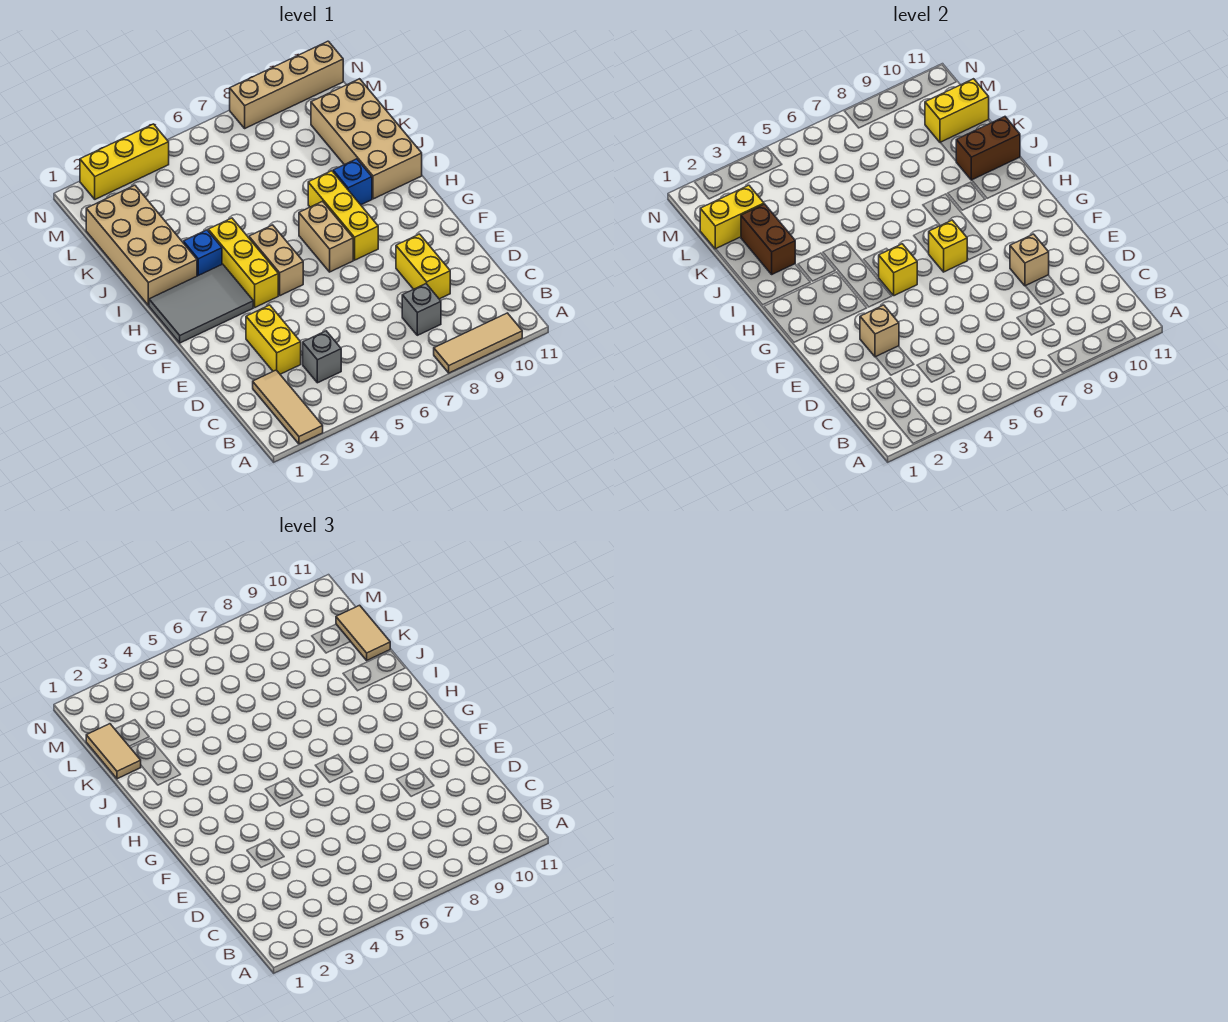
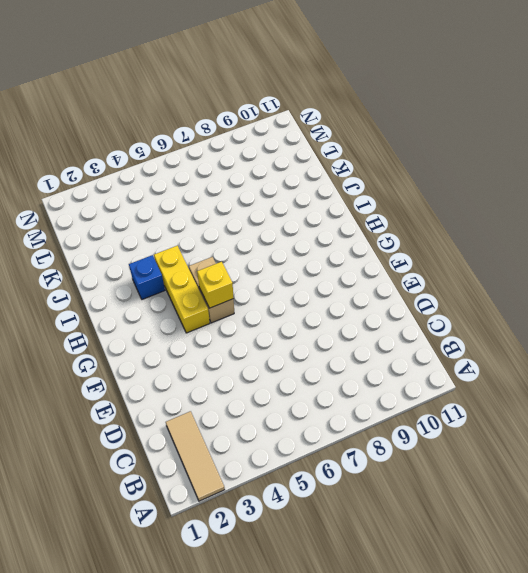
none -> tan tile A8:A10 level 1
none -> grey brick C4 level 1
none -> grey brick C8 level 1

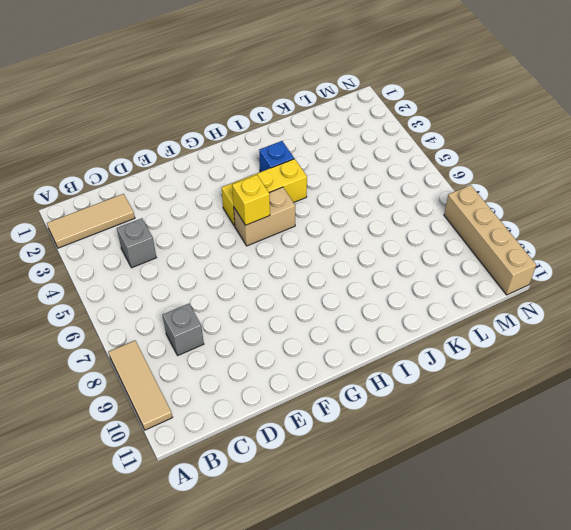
none -> yellow brick D3:E3 level 1
none -> yellow brick D9:E9 level 1
none -> grey tile G1:H3 level 1

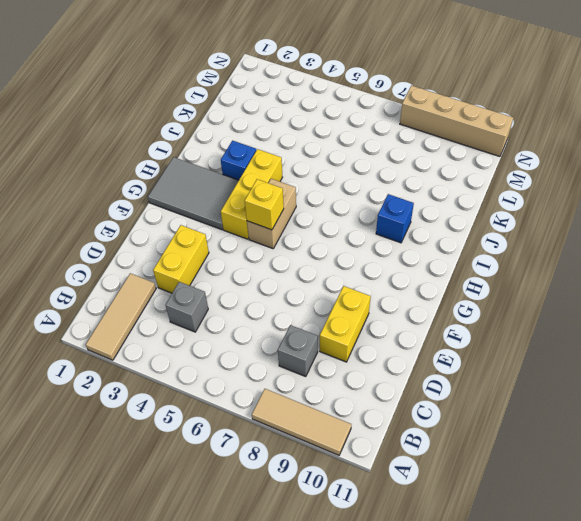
none -> tan brick G7:H7 level 1
none -> yellow brick G8:I8 level 1
none -> tan brick I1:L2 level 1

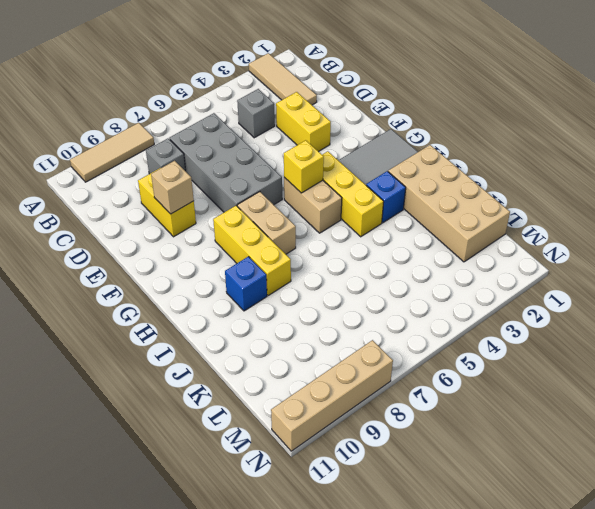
grey brick C6:F7 level 1 -> none
none -> tan brick I10:L11 level 1
none -> yellow brick N2:N4 level 1
none -> tan brick E3 level 2

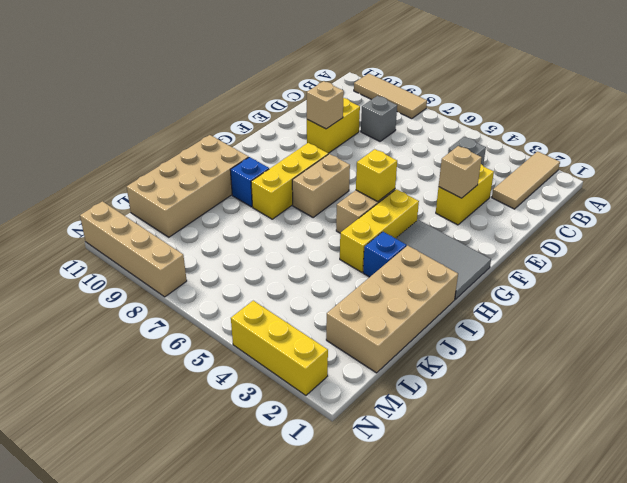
none -> yellow brick G7 level 2
none -> brown brick J2:K2 level 2
none -> brown brick J10:J11 level 2

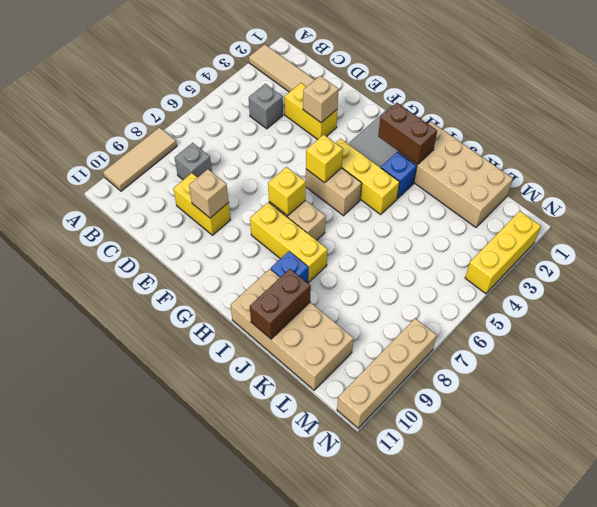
brown brick H2:I2 level 2 -> brown brick J2:K2 level 2
none -> yellow brick L1:L2 level 2
none -> yellow brick L10:L11 level 2
none -> tan tile K1:L1 level 3

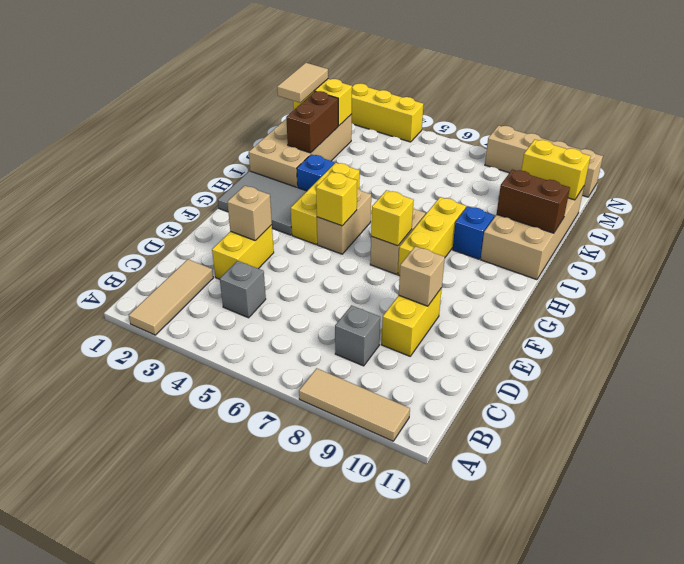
none -> tan tile K11:L11 level 3

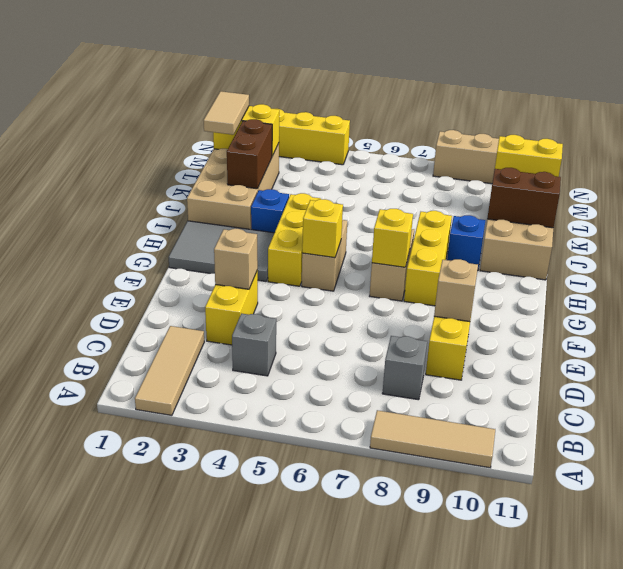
none -> tan tile K11:L11 level 3

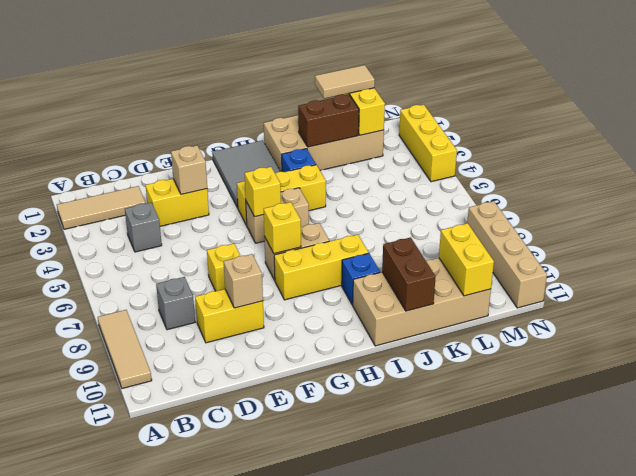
yellow brick E7 level 1 -> none
none -> tan tile K11:L11 level 3

